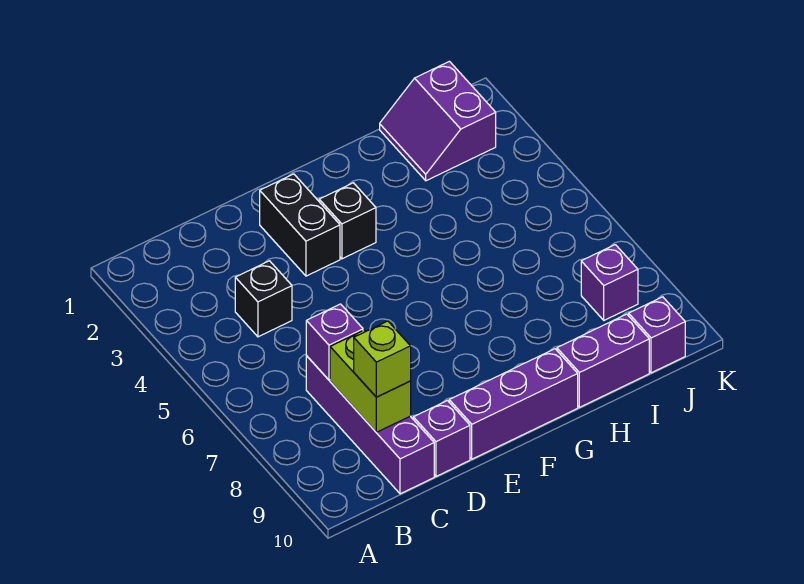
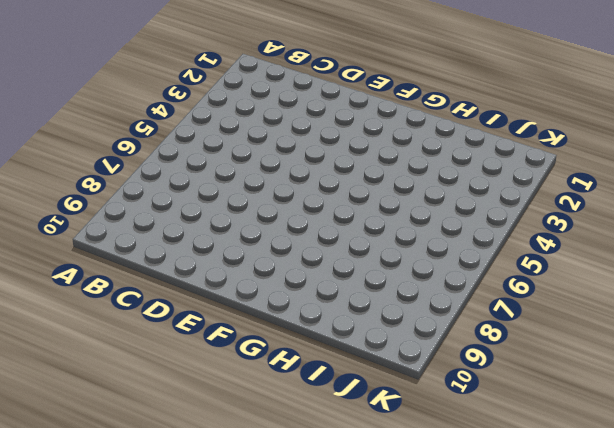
none -> black brick C4 level 1
none -> purple brick C7:C10 level 1
none -> purple brick D10 level 1

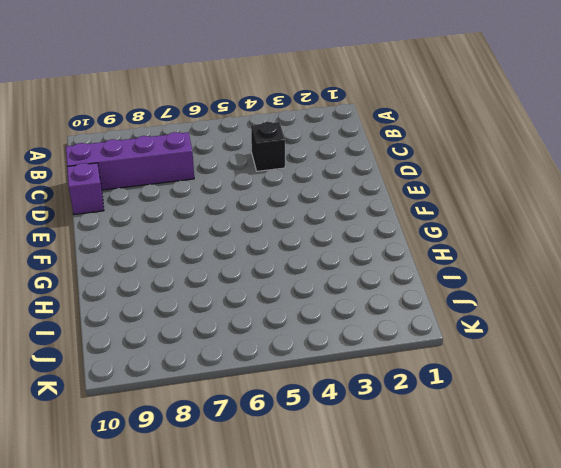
none -> black brick E2:E3 level 1
none -> purple brick E10:G10 level 1
none -> black brick F3 level 1

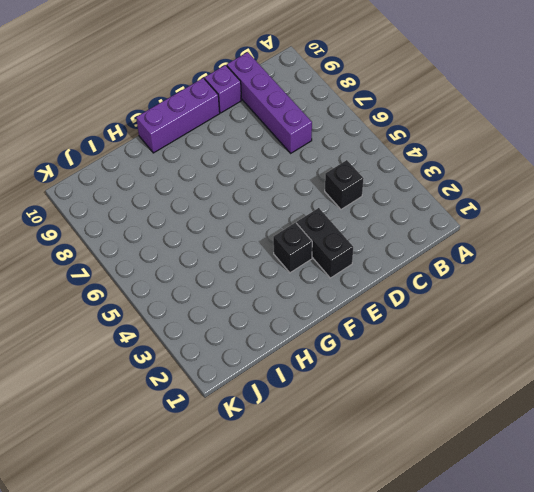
none -> purple brick H10:I10 level 1
none -> purple slope I1:J2 level 1 top J
none -> purple brick J8 level 1

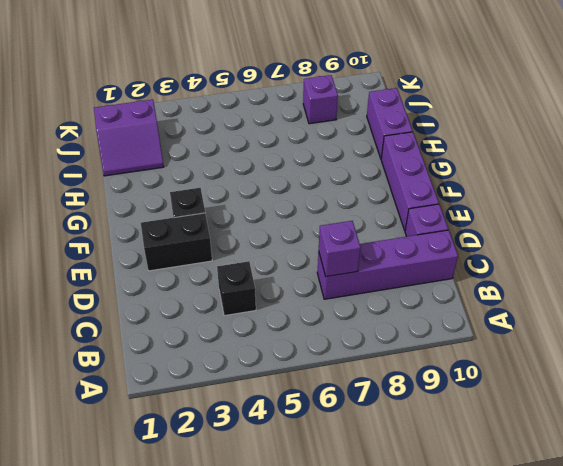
none -> purple brick J10 level 1
none -> lime brick C8:C9 level 2
none -> lime brick C9 level 3

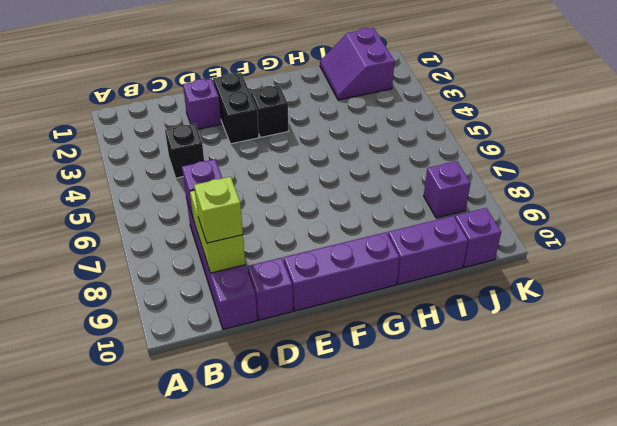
purple brick D2 level 1 -> none

